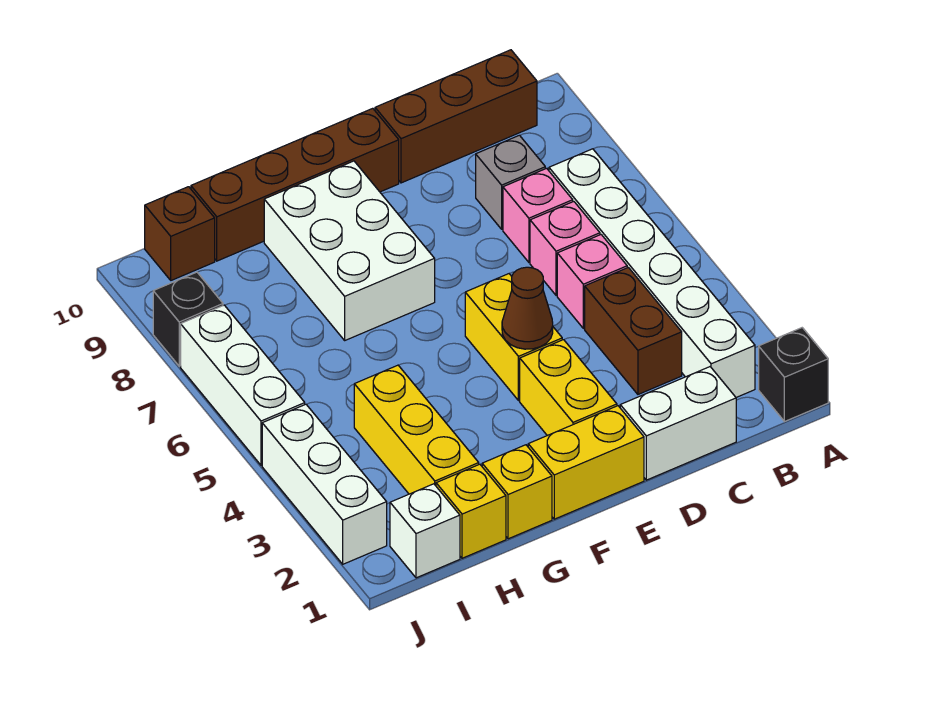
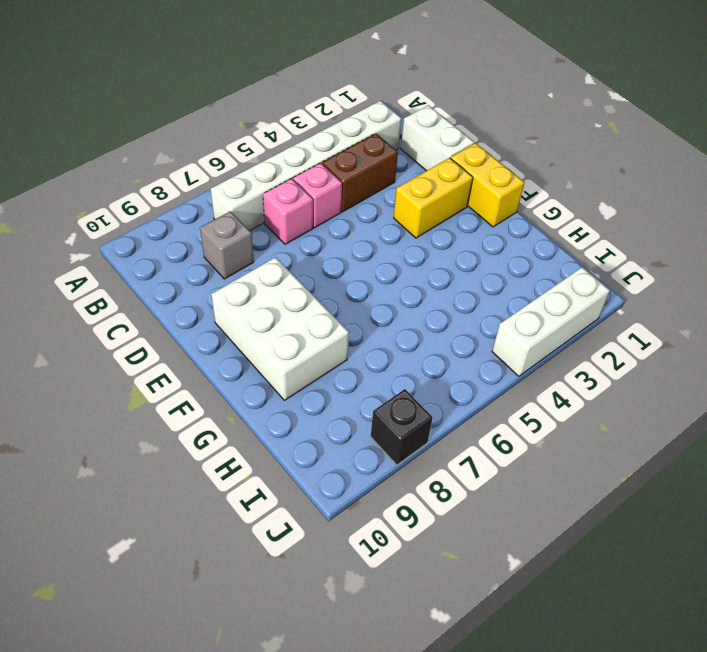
white brick E8:G9 level 1 -> white brick F7:G9 level 1
none -> black brick A1 level 1
none -> brown brick B10:D10 level 1
none -> pink brick C7 level 1

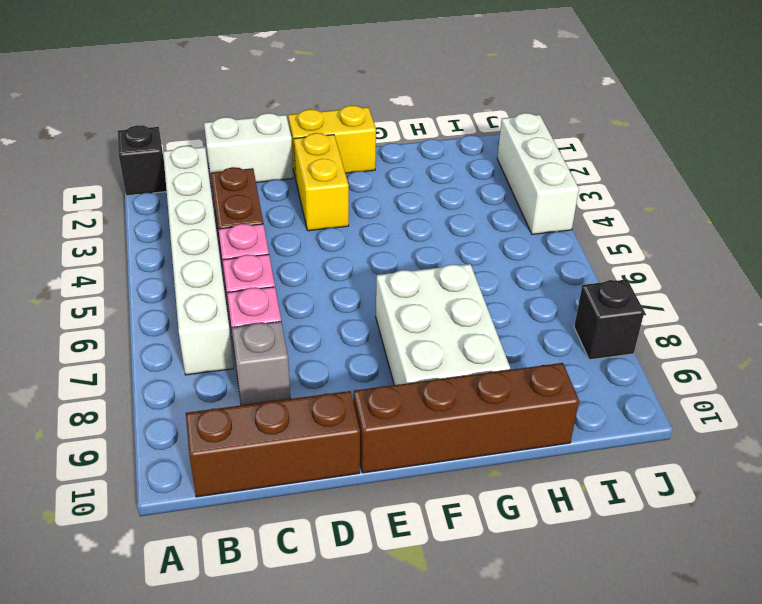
none -> yellow brick E4:E5 level 1
none -> yellow brick G1 level 1
none -> yellow brick H1 level 1

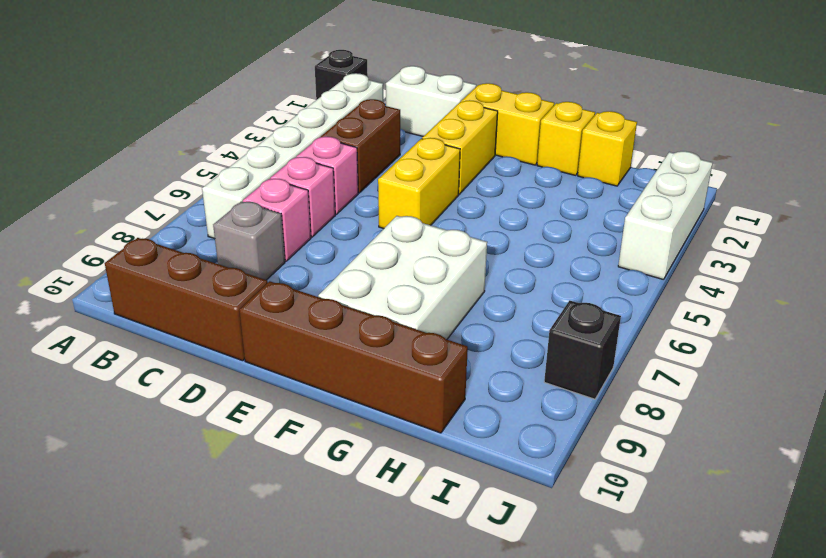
none -> yellow brick H2:H4 level 1
none -> white brick I1 level 1
none -> brown brick I10 level 1

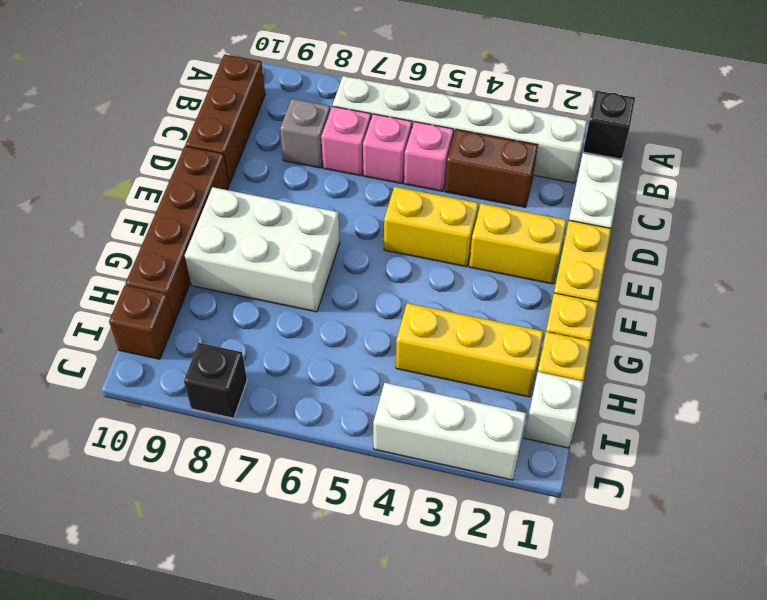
none -> white brick J5:J7 level 1
none -> brown cone E4 level 2

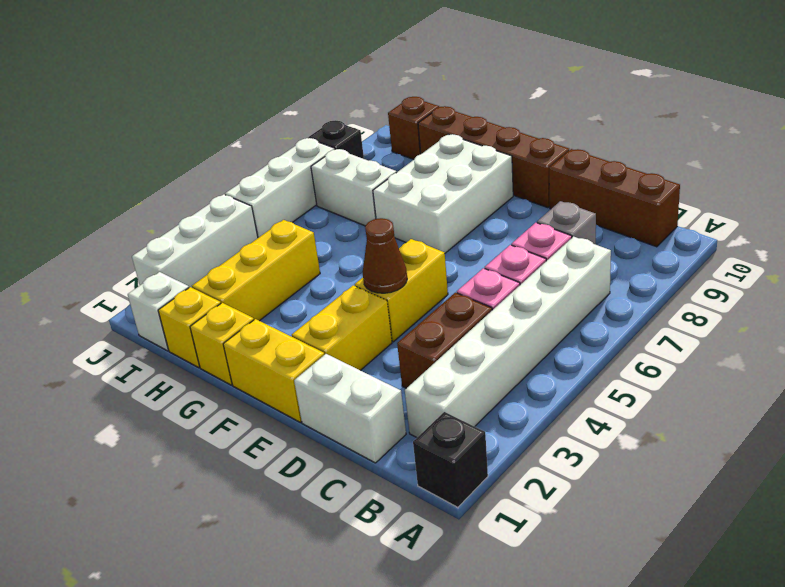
white brick H7:I7 level 1 -> none

